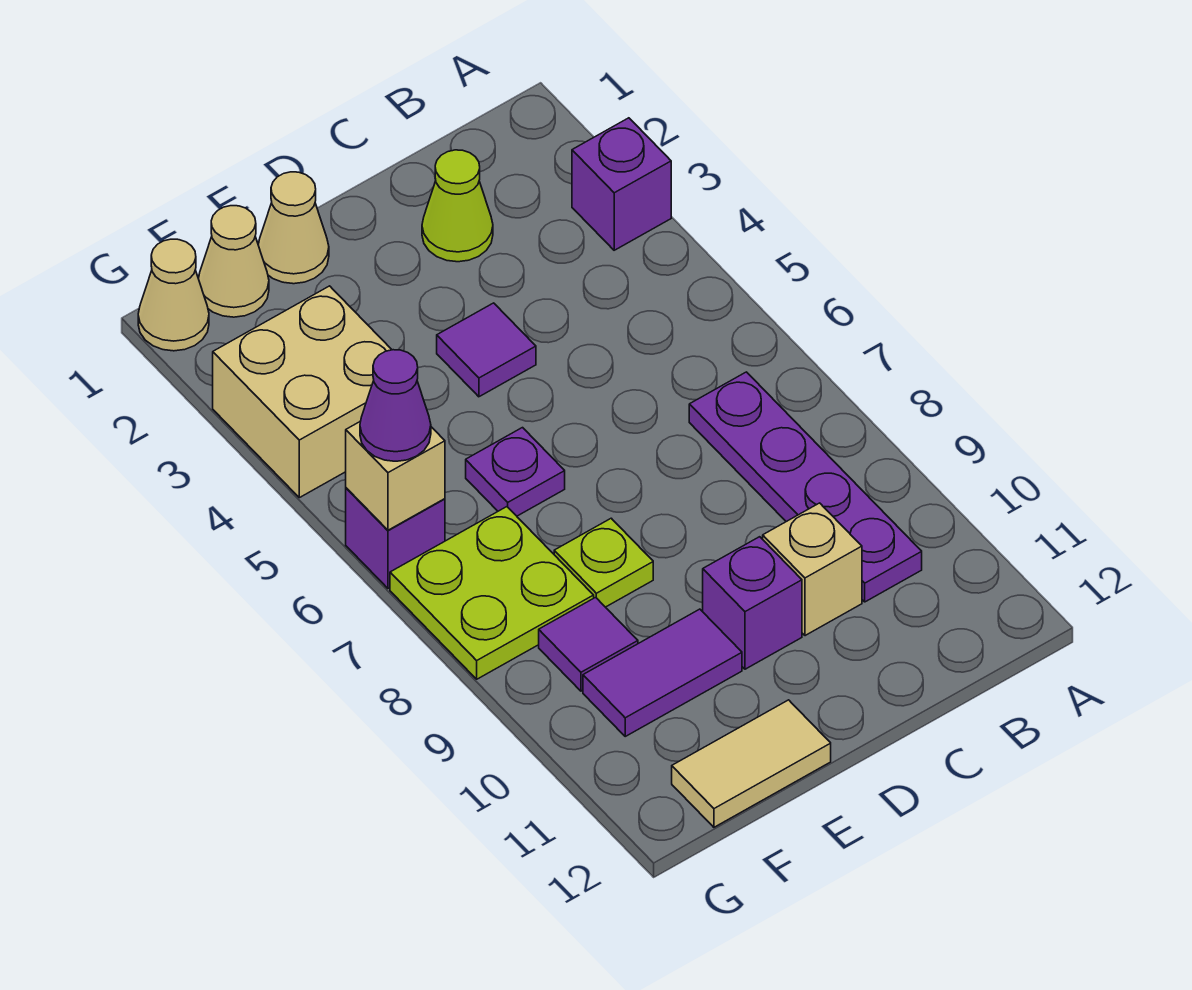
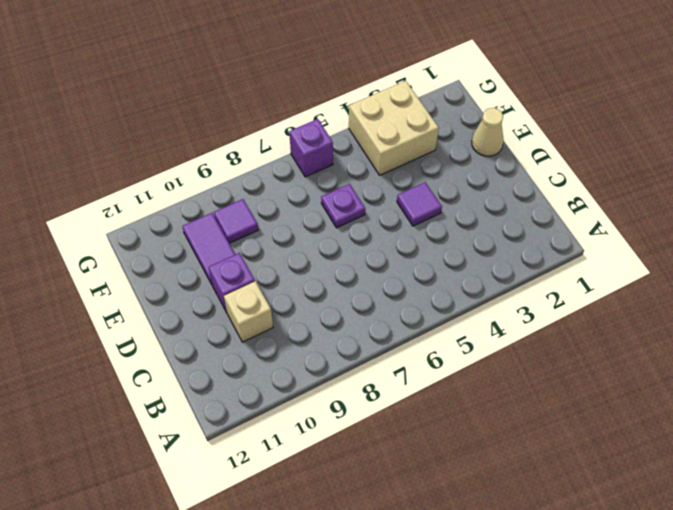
none -> purple brick A3 level 1
none -> purple plate B7:B10 level 1
none -> lime cone C2 level 1

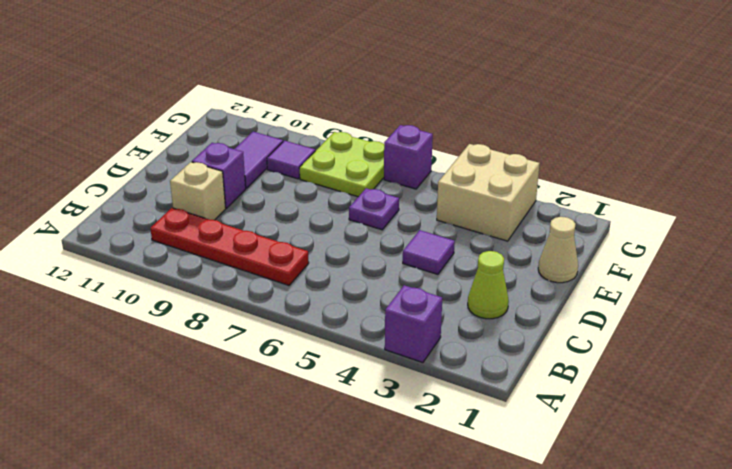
red plate B7:B10 level 1 -> purple plate B7:B10 level 1
none -> lime plate E8 level 1
none -> tan tile E12:F12 level 1
none -> tan cone F1 level 1

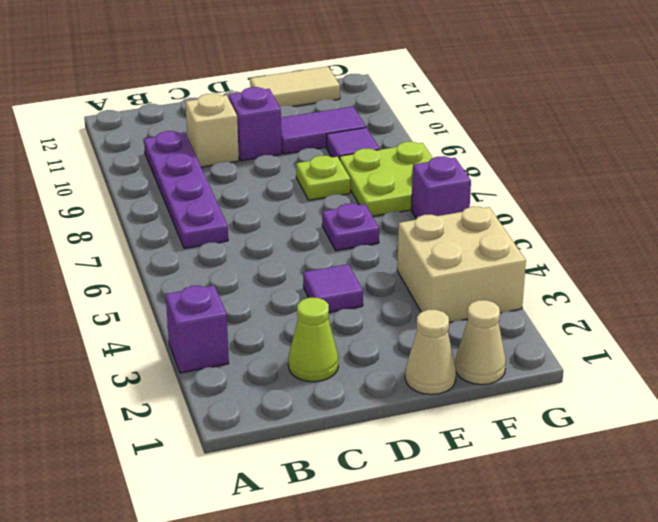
none -> tan cone G1 level 1
none -> tan brick G6 level 2
none -> purple cone G6 level 3

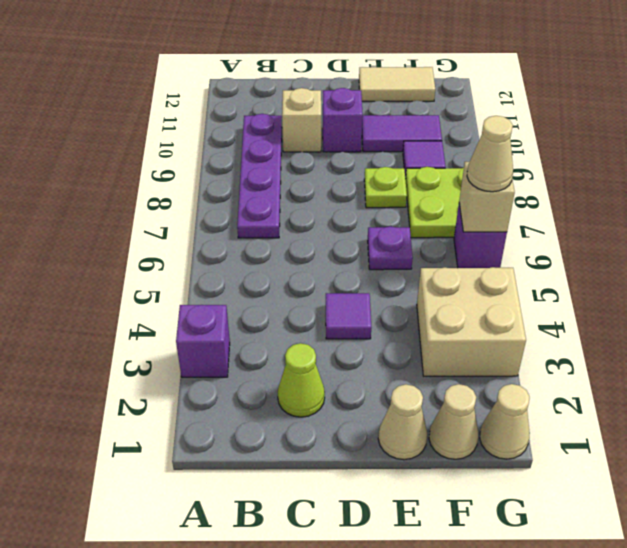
tan cone G6 level 3 -> purple cone G6 level 3

